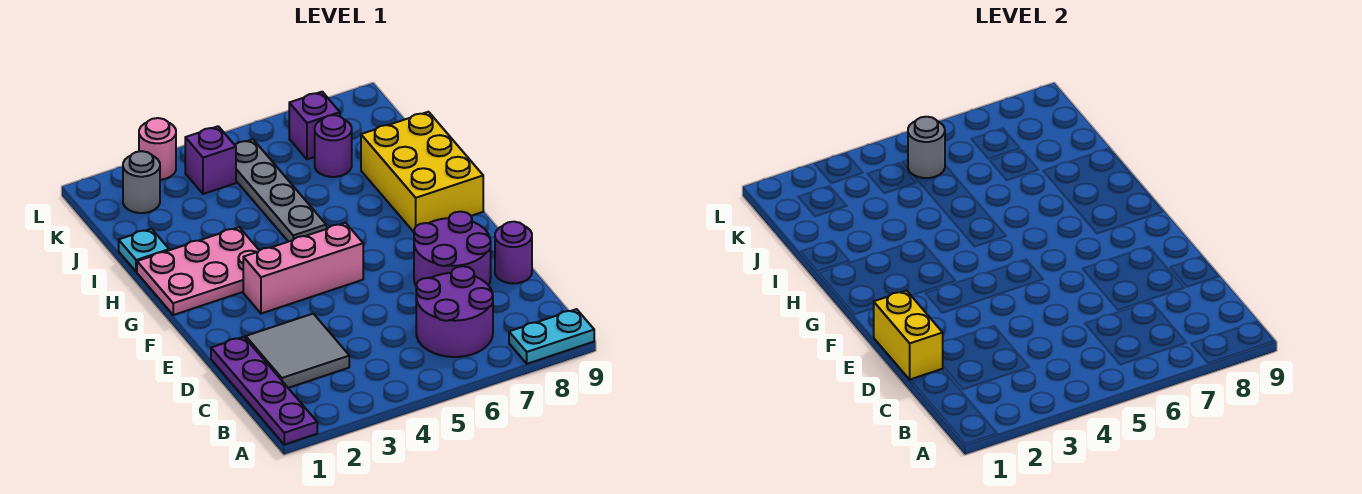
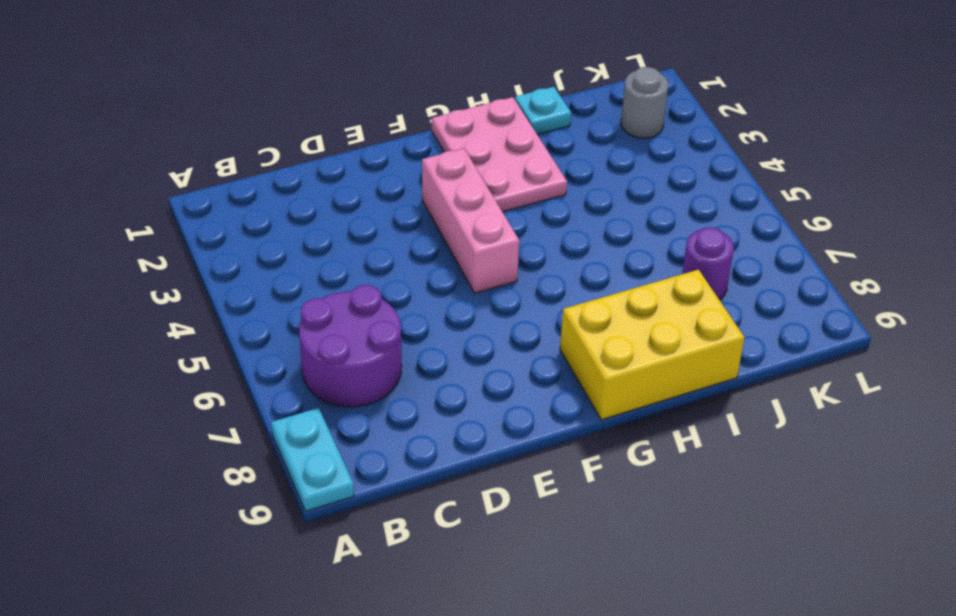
none -> purple plate A1:D1 level 1
none -> grey tile C2:D3 level 1
none -> purple round brick D7:E8 level 1

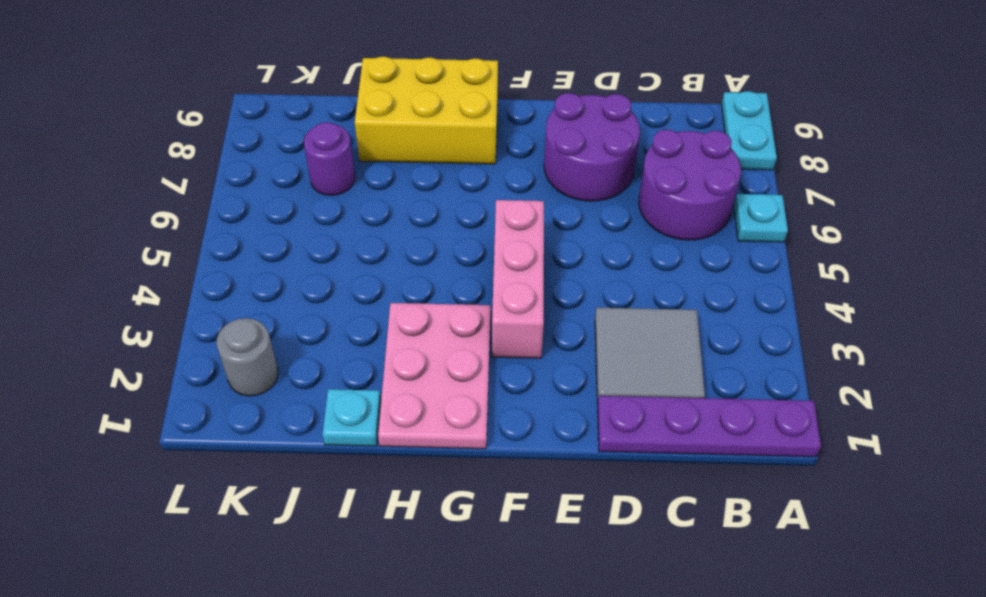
cyan plate A6 level 1 -> none
none -> purple round brick D9 level 1
none -> grey plate H5:K5 level 1
none -> purple brick K4 level 1

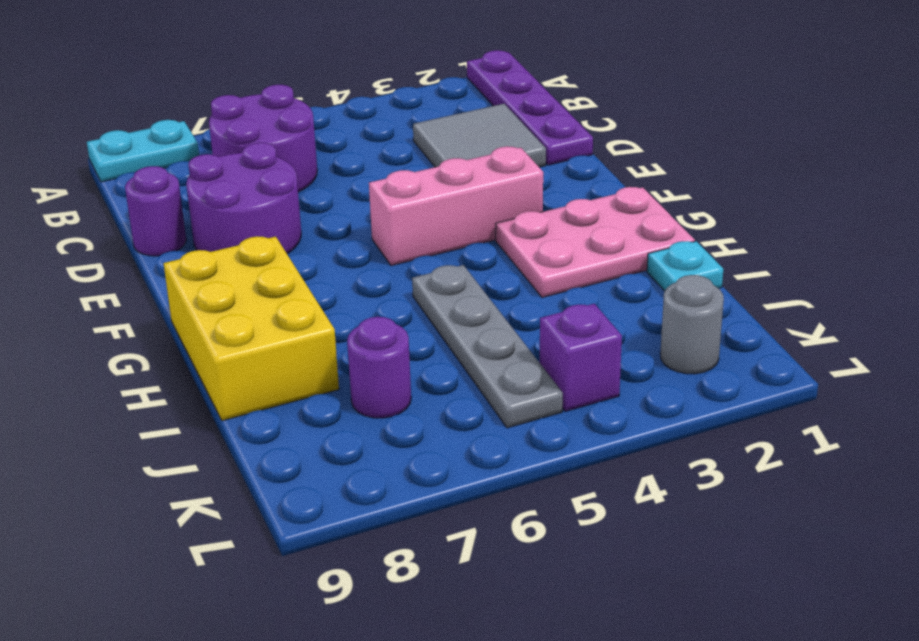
none -> purple brick K7 level 1
none -> pink round brick L3 level 1
none -> yellow brick D1:E1 level 2

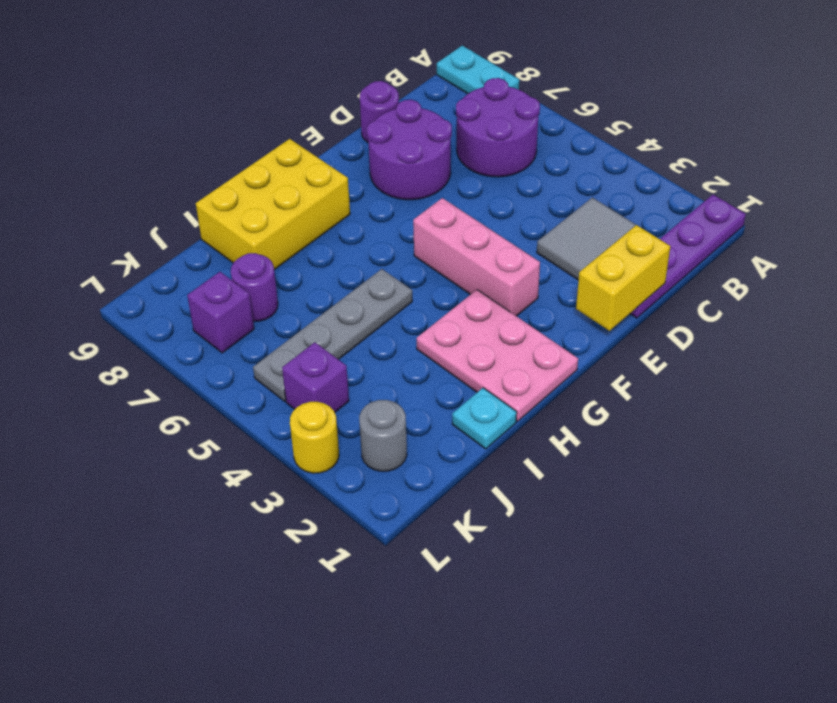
yellow round brick L3 level 1 -> pink round brick L3 level 1
none -> grey round brick K5 level 2

